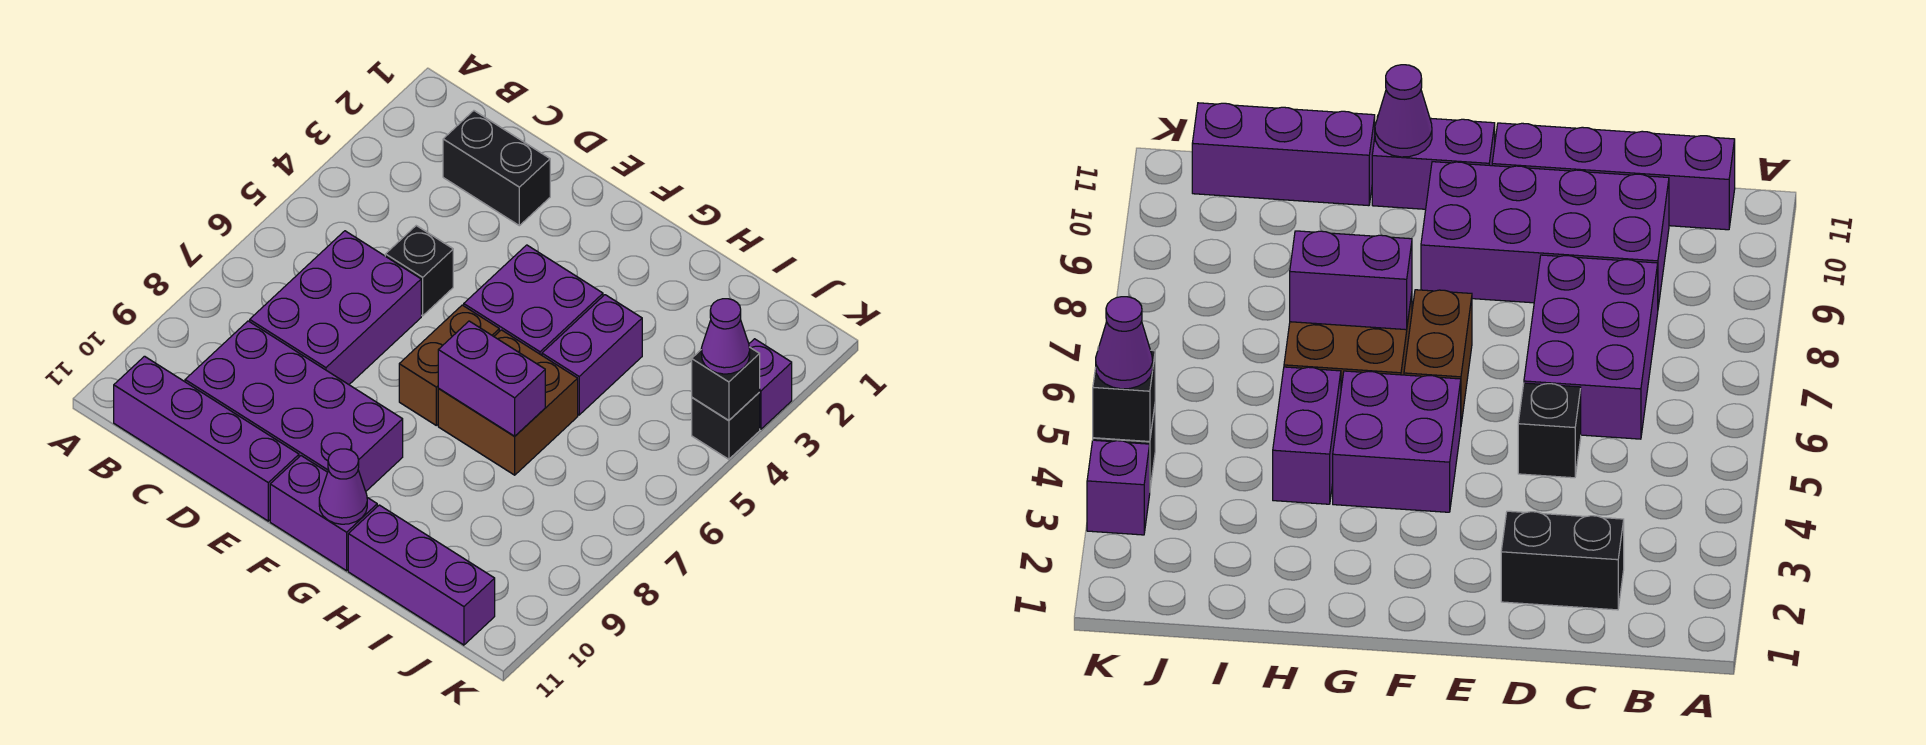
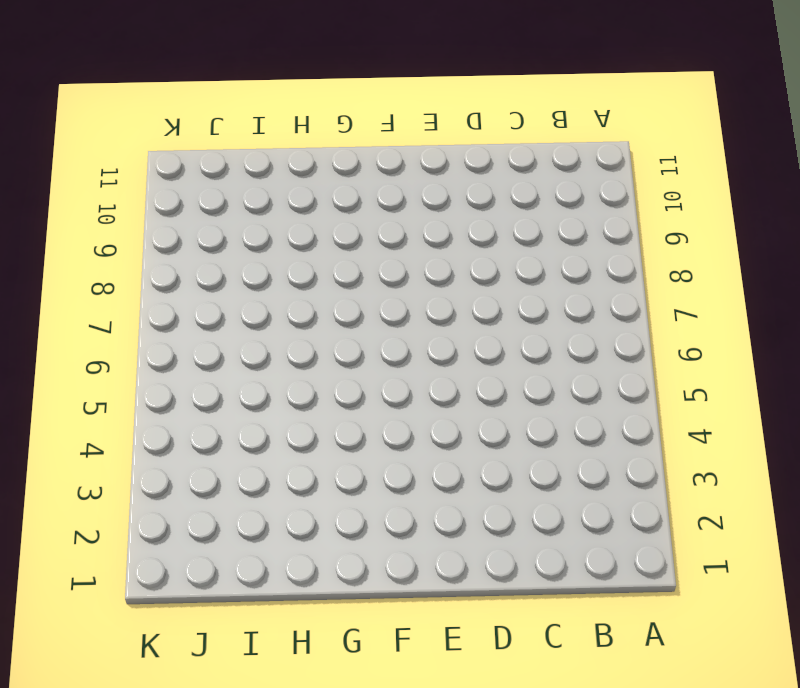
none -> purple brick B11:E11 level 1
none -> black brick C2:D2 level 1
none -> purple brick C6:D8 level 1

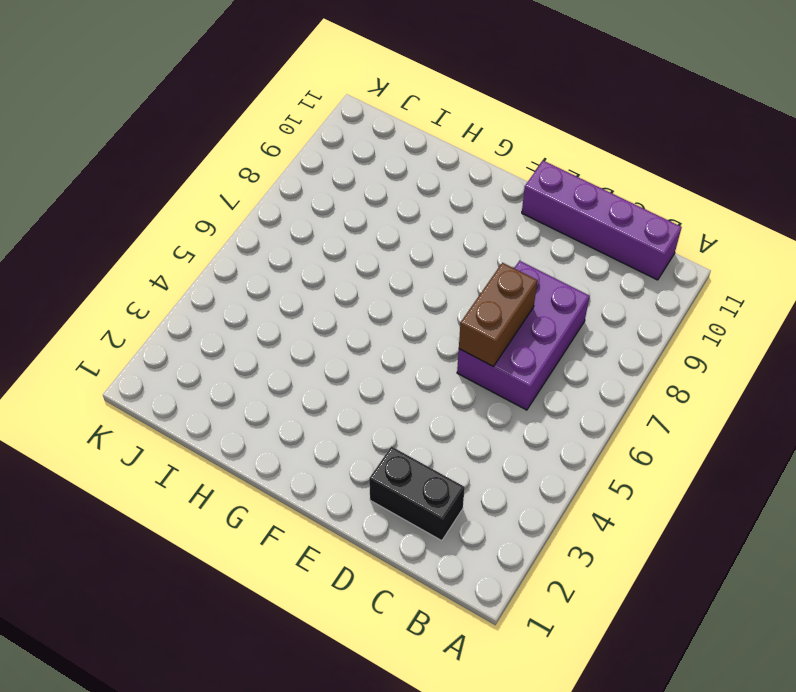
brown brick D6:D7 level 2 -> brown brick F6:F7 level 1
none -> purple brick C9:F10 level 1
none -> black brick D5 level 1
none -> purple brick F4:G5 level 1

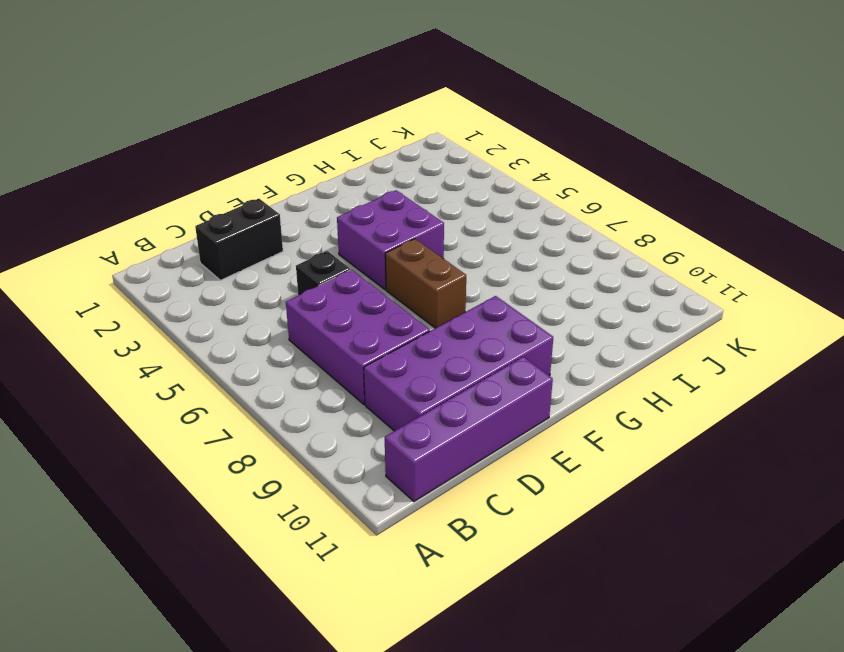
none -> purple brick F11:G11 level 1
none -> brown brick G6:H7 level 1
none -> purple brick H4:H5 level 1

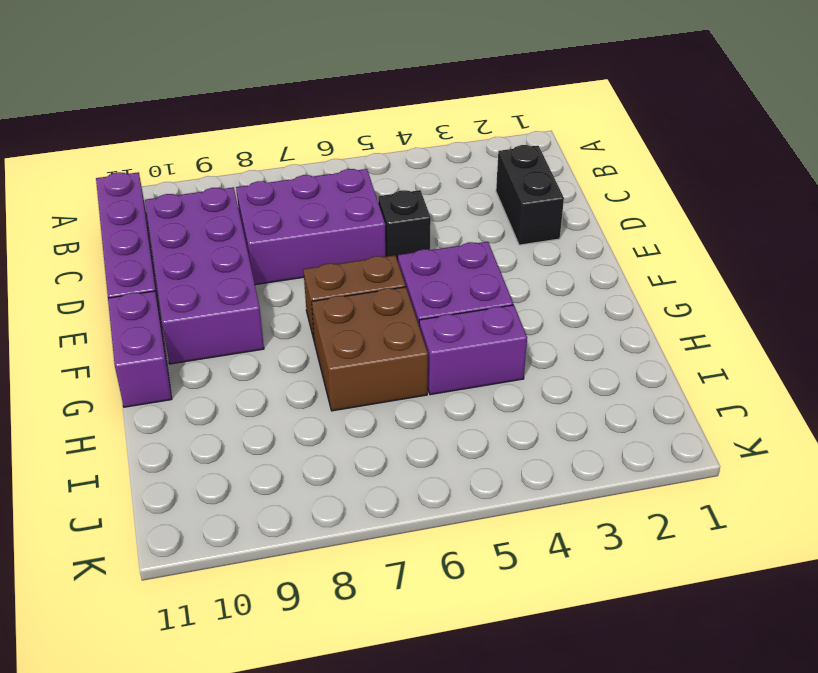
none -> purple brick H11:J11 level 1
none -> purple brick K3 level 1
none -> black brick K4 level 1

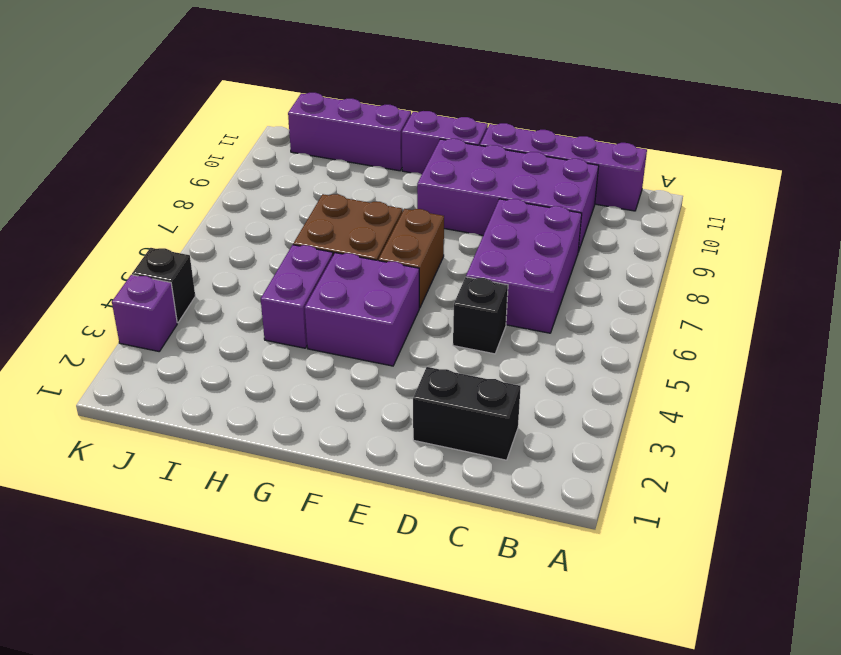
none -> purple brick G7:H7 level 2
none -> purple cone G11 level 2
none -> black brick K4 level 2

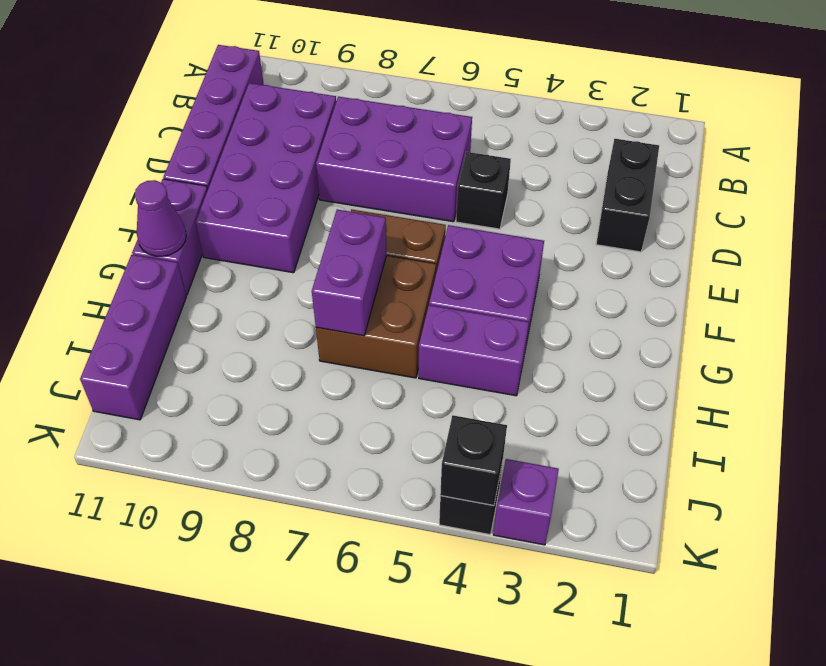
none -> purple cone K4 level 3

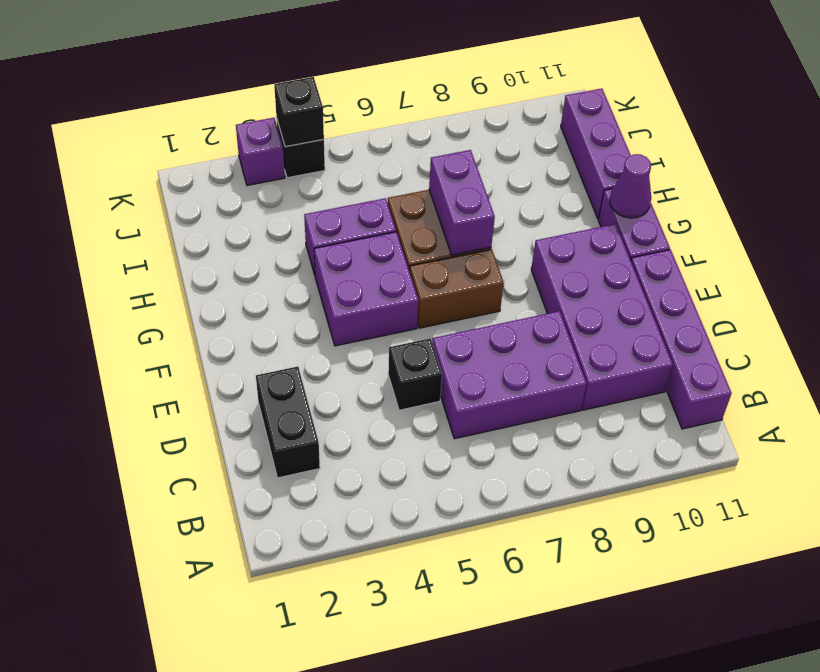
none -> purple cone K4 level 3

